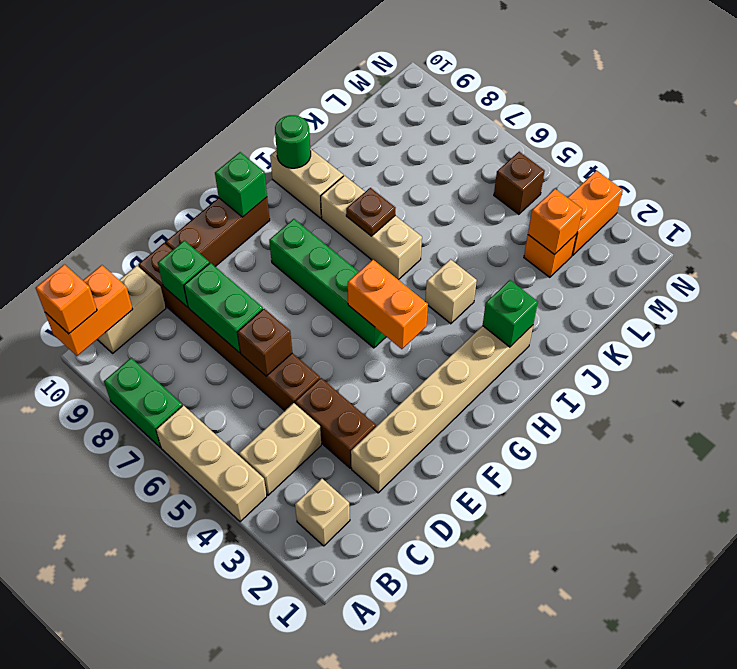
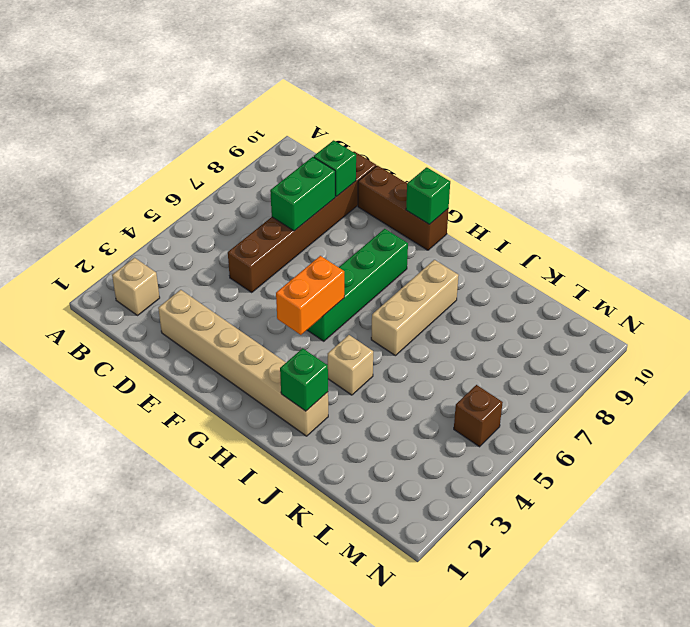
none -> tan brick A4:A6 level 1
none -> green brick A7:A8 level 1
none -> tan brick B4:C4 level 1

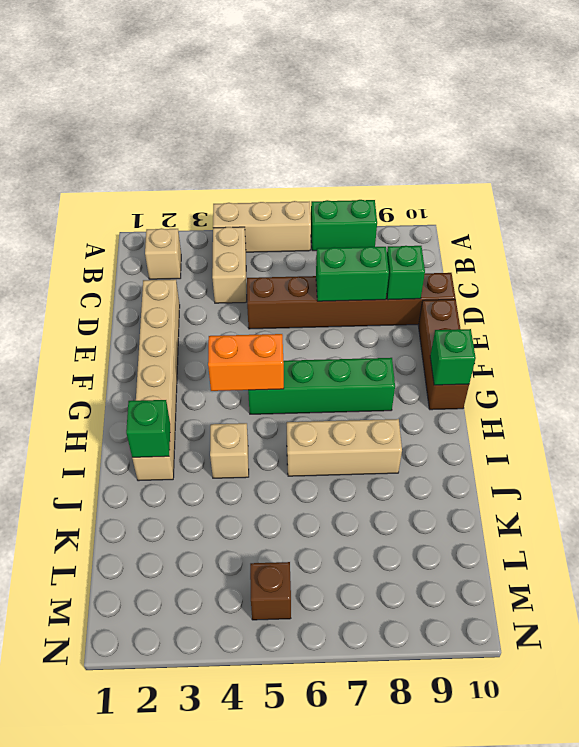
none -> tan brick B10:C10 level 1
none -> brown brick D3:D4 level 1
none -> tan brick I9:I10 level 1

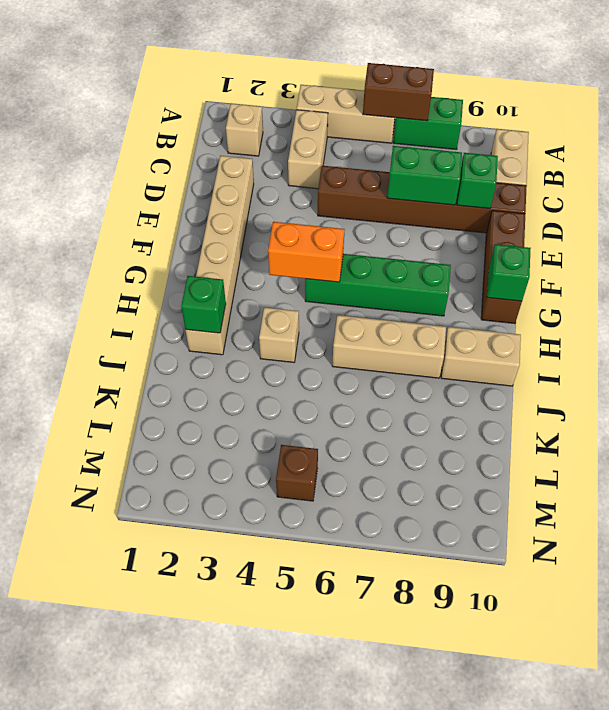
brown brick A6:A7 level 2 -> brown brick D3:D4 level 1
none -> orange brick L3 level 1
none -> orange brick M3:N3 level 1
none -> orange brick A10:B10 level 2

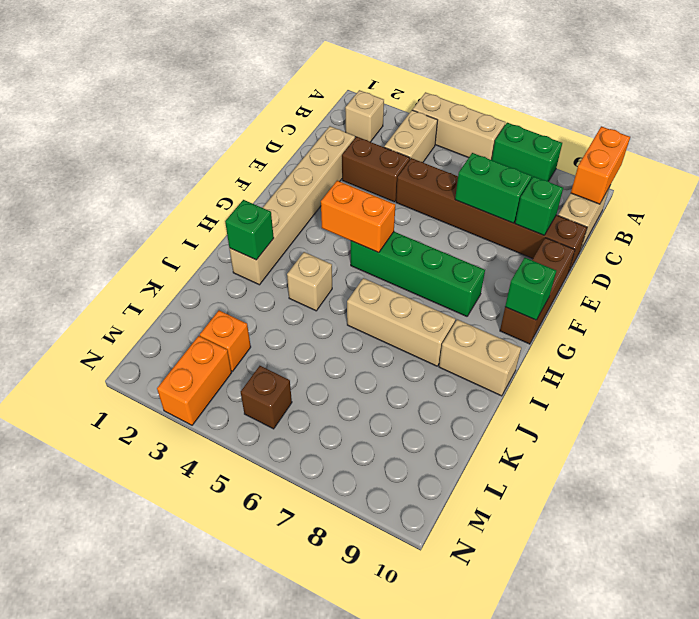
none -> brown brick D6 level 2
none -> brown plate I7 level 2
none -> green round brick I10 level 2

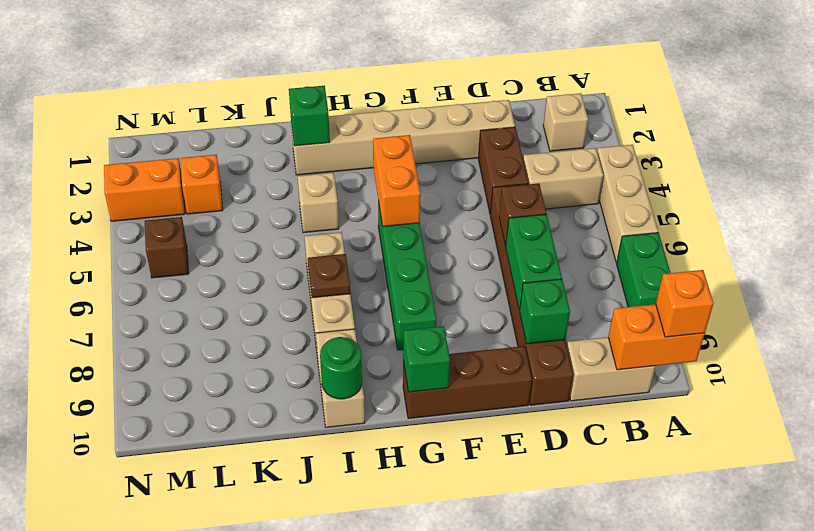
none -> orange brick L3 level 2

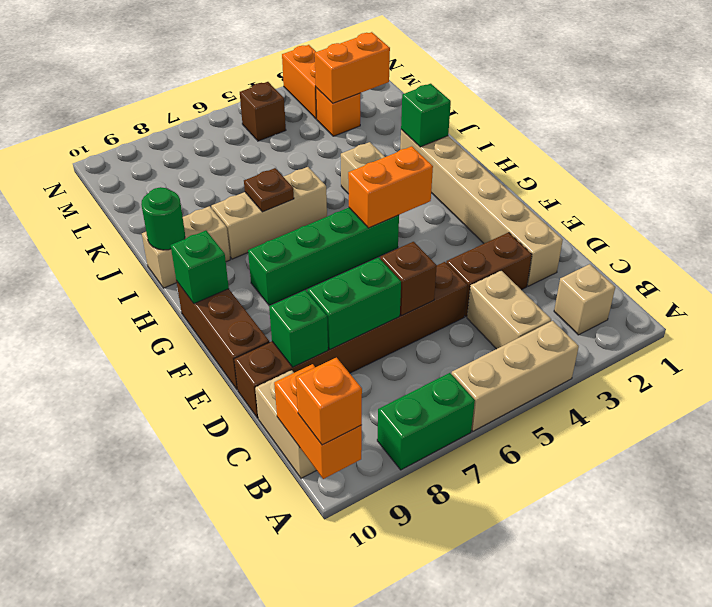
orange brick L2:L3 level 2 -> orange brick L3 level 2

